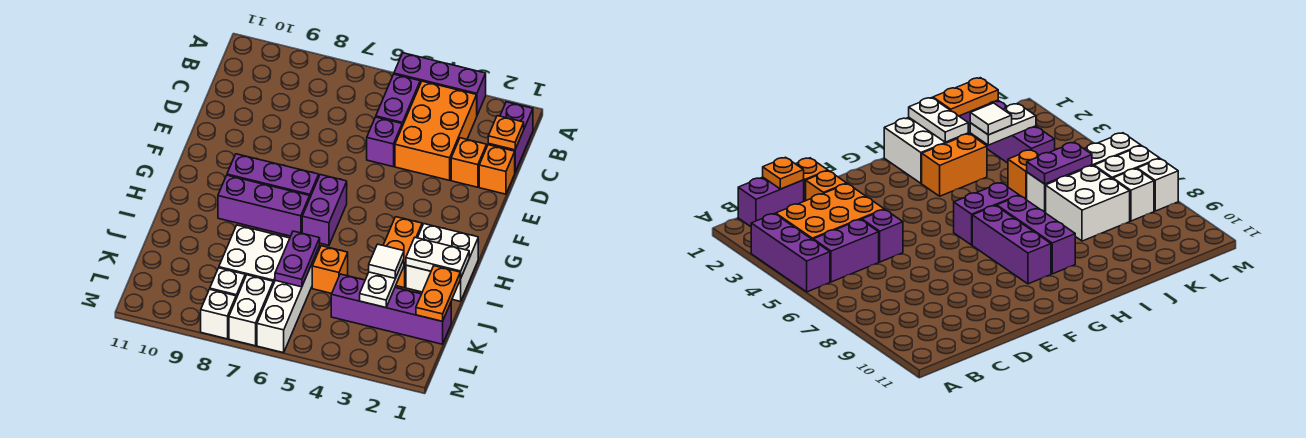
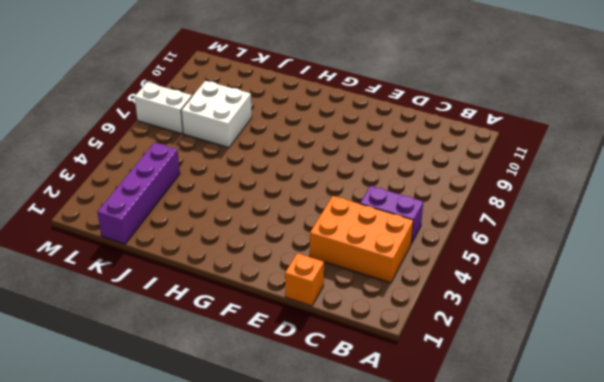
none -> purple brick A3:A5 level 1
none -> purple brick B1:C1 level 1
none -> orange brick D2 level 1

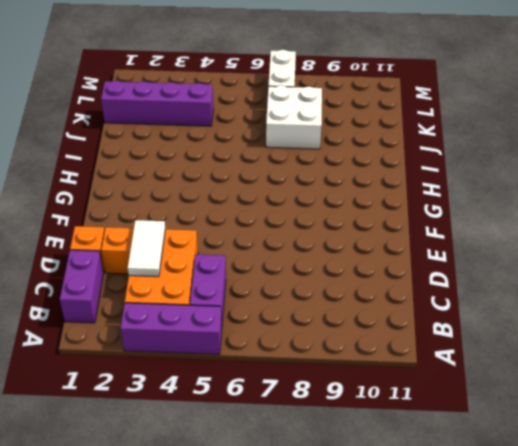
white tile C3:D3 level 2 -> none
none -> purple brick D5 level 1
none -> purple brick G6:H6 level 1
none -> purple brick G7:G9 level 1

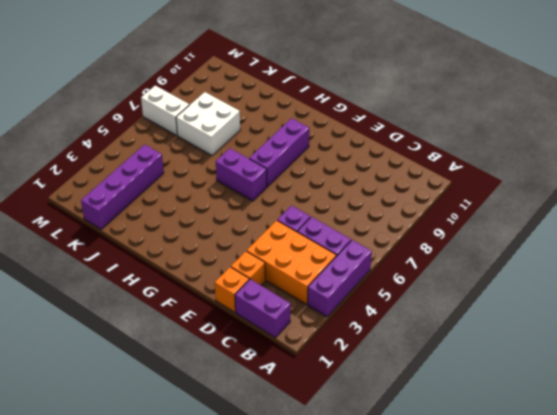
none -> white brick H1:I2 level 1
none -> orange brick H3:I3 level 1
none -> purple brick H7:H9 level 1

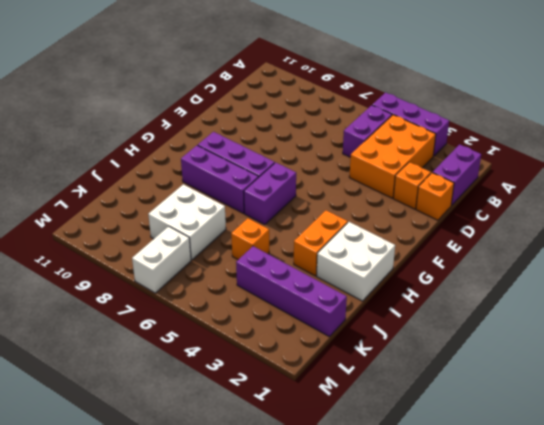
none -> purple brick D5 level 1
none -> white brick J6:M6 level 1
none -> white brick L8 level 1

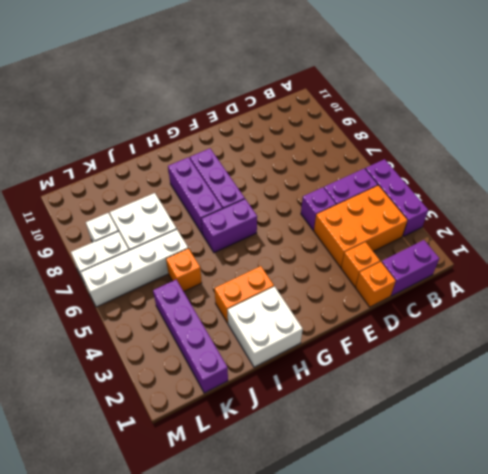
none -> white brick M8 level 1
none -> orange plate C1 level 2
none -> white plate I1:I2 level 2

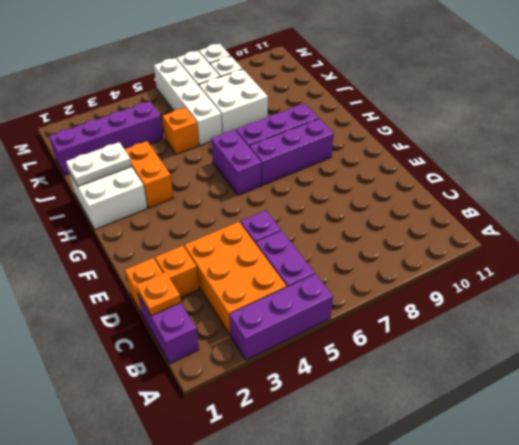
none -> orange plate J1:K1 level 2
none -> white plate J3:K3 level 2
none -> purple plate J6:K6 level 2

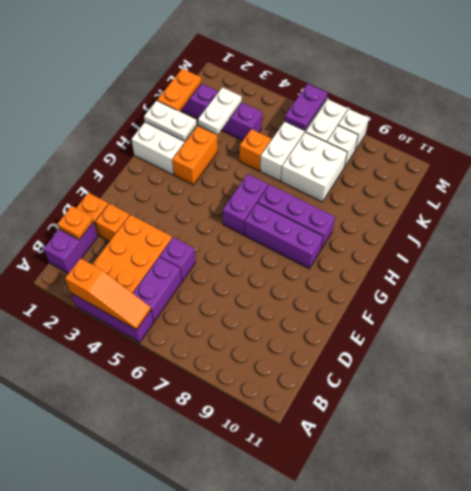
orange slope A3:A5 level 2 top 3 -> none
purple plate L6:M6 level 2 -> purple plate J6:K6 level 2
none -> white tile J3 level 3

